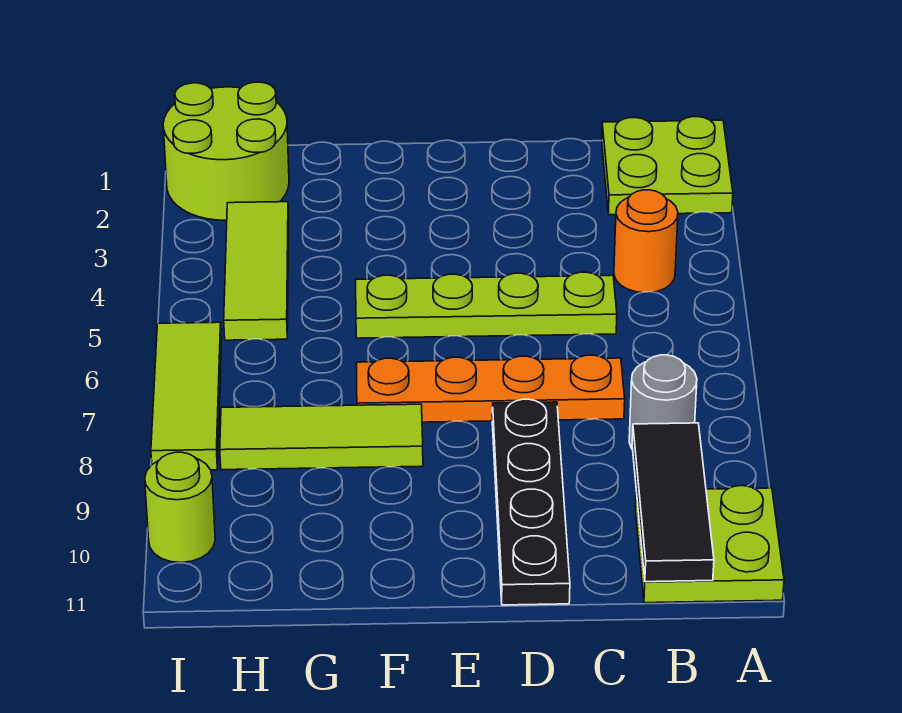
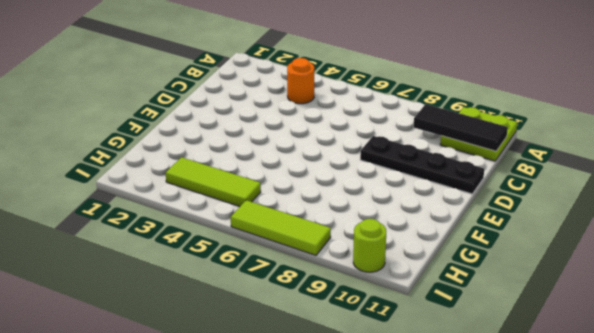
none -> lime plate A1:B2 level 1
none -> grey round brick B8 level 1
none -> lime plate C5:F5 level 1

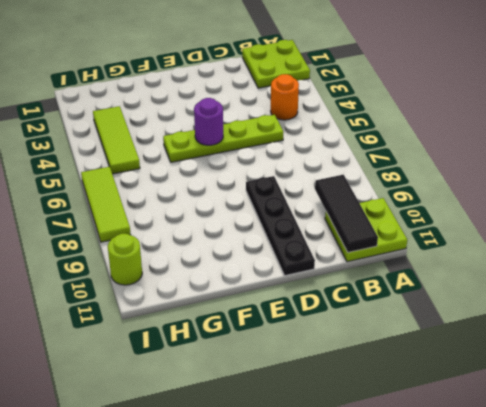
purple round brick E5 level 2 -> none
none -> grey round brick B8 level 1
none -> orange plate C7:F7 level 1
none -> lime tile F8:H8 level 1

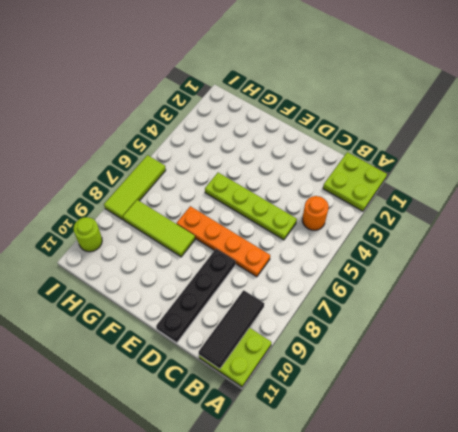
none -> grey round brick B8 level 1
none -> lime round brick H1:I2 level 1
none -> lime tile H3:H5 level 1

